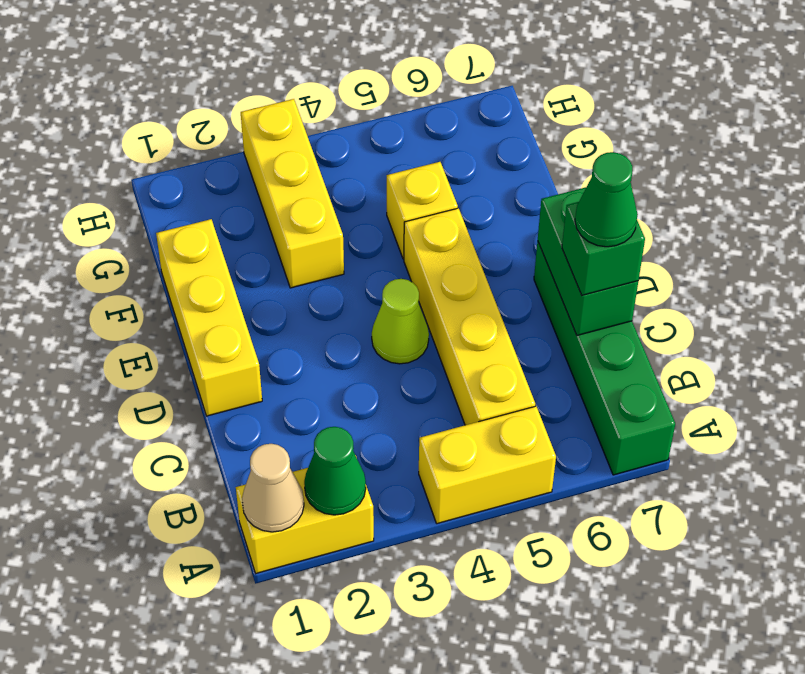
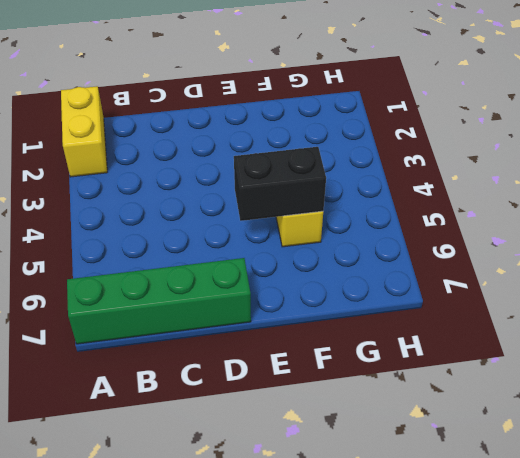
black brick E5:F5 level 2 -> none
none -> yellow brick A4:A5 level 1
none -> yellow brick B5:E5 level 1
none -> yellow brick D1:F1 level 1

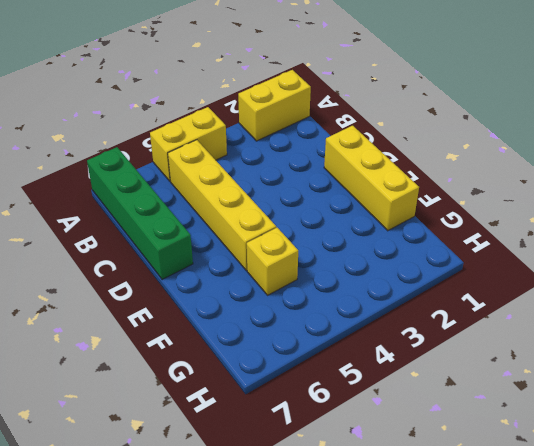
none -> lime cone D4 level 1
none -> yellow brick F3:H3 level 1
none -> tan cone A1 level 2

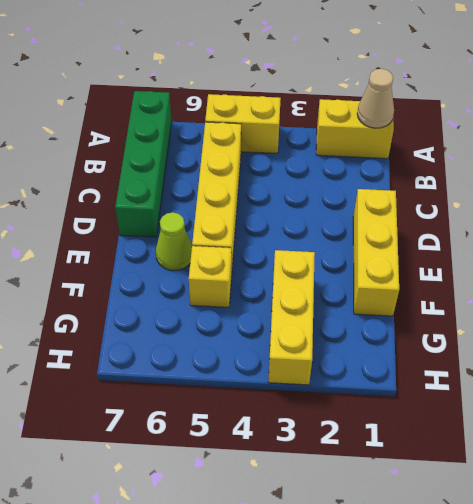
lime cone E6 level 1 -> lime cone D4 level 1
none -> green cone A2 level 2
none -> green brick C7:D7 level 2
none -> green brick C7 level 3

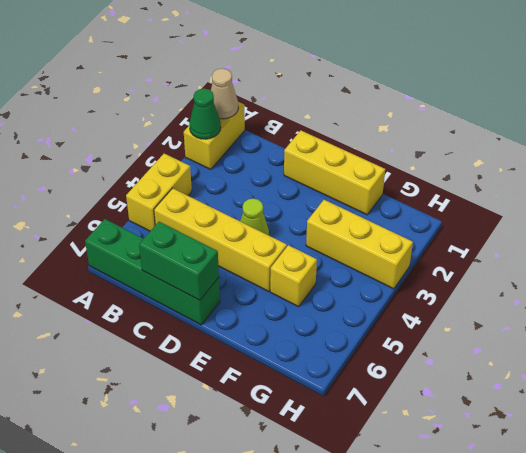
none -> green brick C7 level 3
none -> green cone C7 level 4

